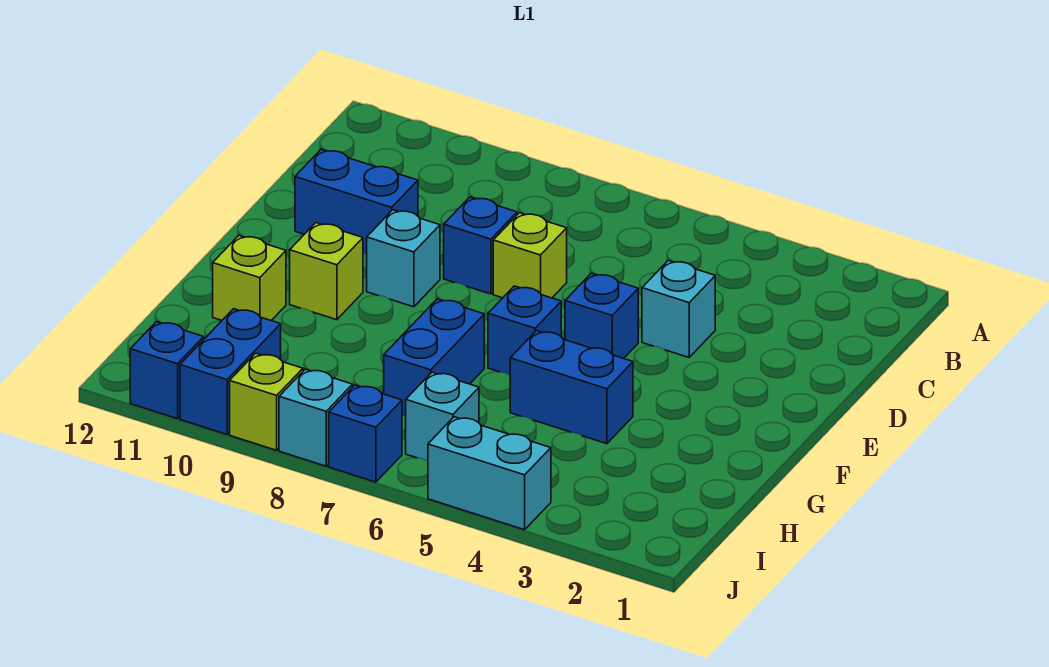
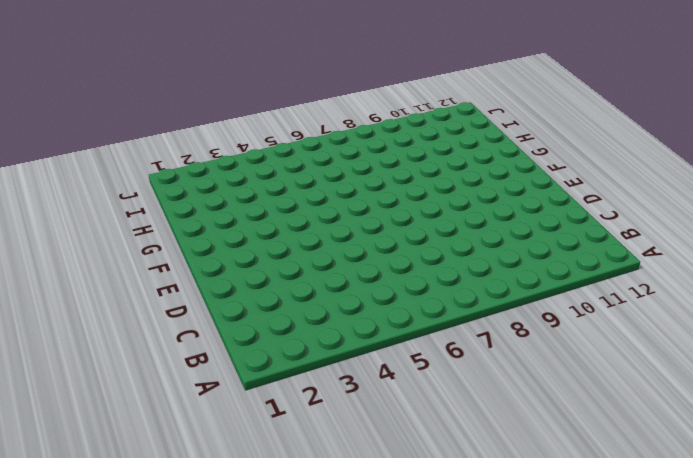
none -> cyan brick D4 level 1
none -> lime brick D7 level 1
none -> blue brick D8 level 1

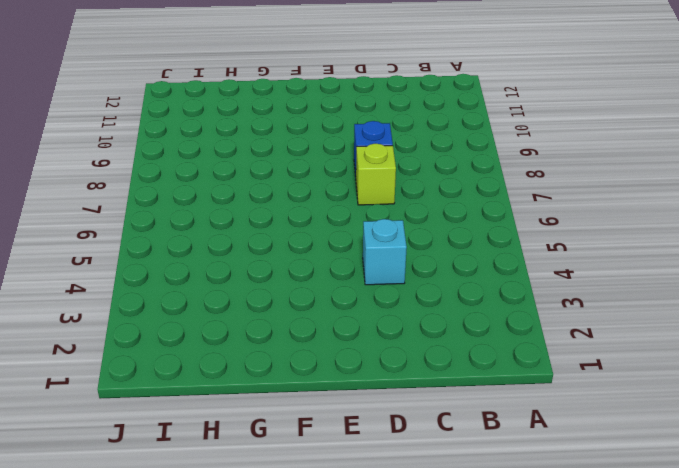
none -> blue brick D10:D11 level 1
none -> blue brick E5 level 1
none -> cyan brick E9 level 1

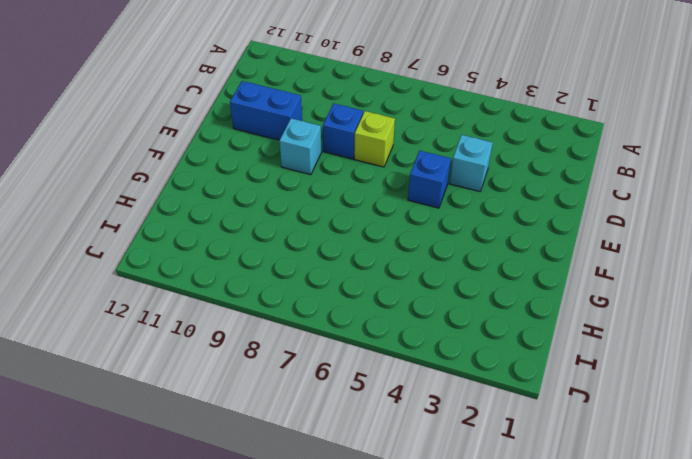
none -> blue brick F6 level 1
none -> lime brick F10 level 1
none -> blue brick G4:G5 level 1

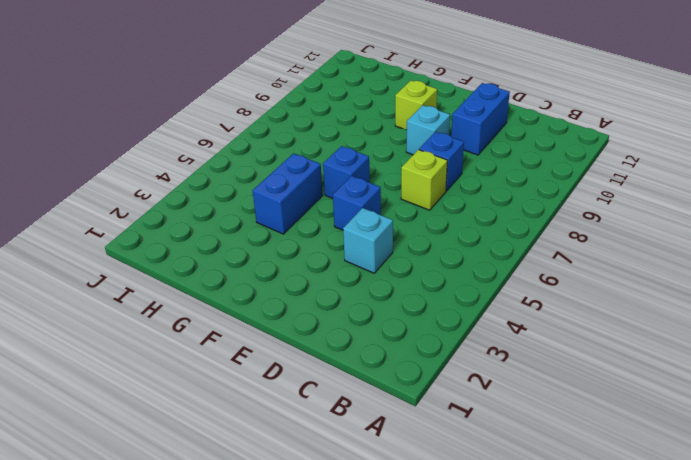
none -> blue brick G7:H7 level 1
none -> lime brick G11 level 1
none -> cyan brick I6 level 1

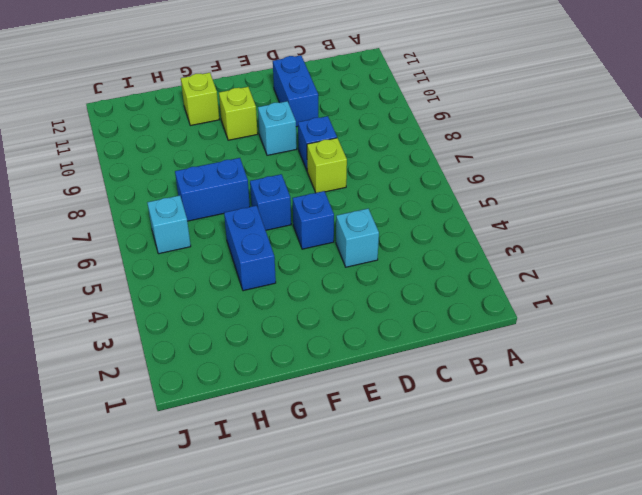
none -> blue brick I10:J10 level 1
none -> cyan brick J4:J5 level 1
none -> blue brick J7 level 1

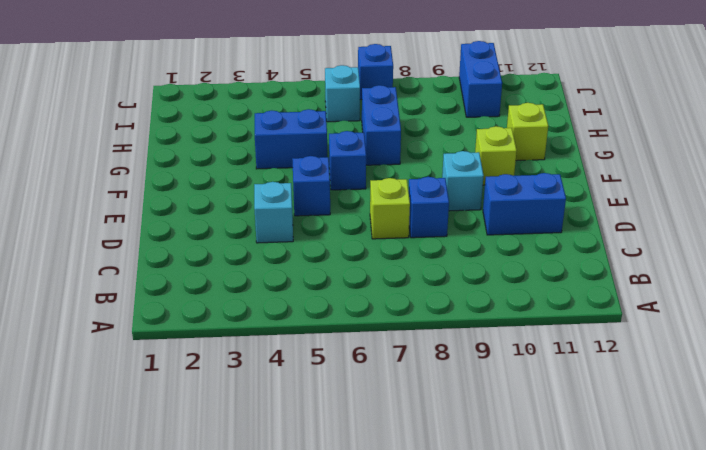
none -> cyan brick J4:J5 level 1
none -> cyan brick J8 level 1
none -> lime brick J9 level 1

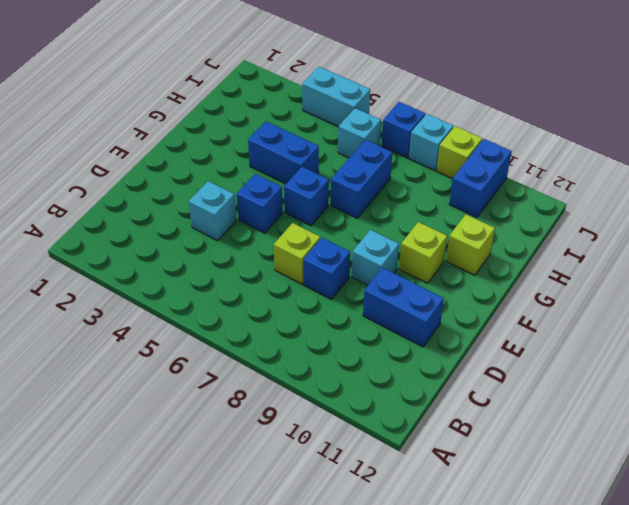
none -> blue brick J11 level 1

